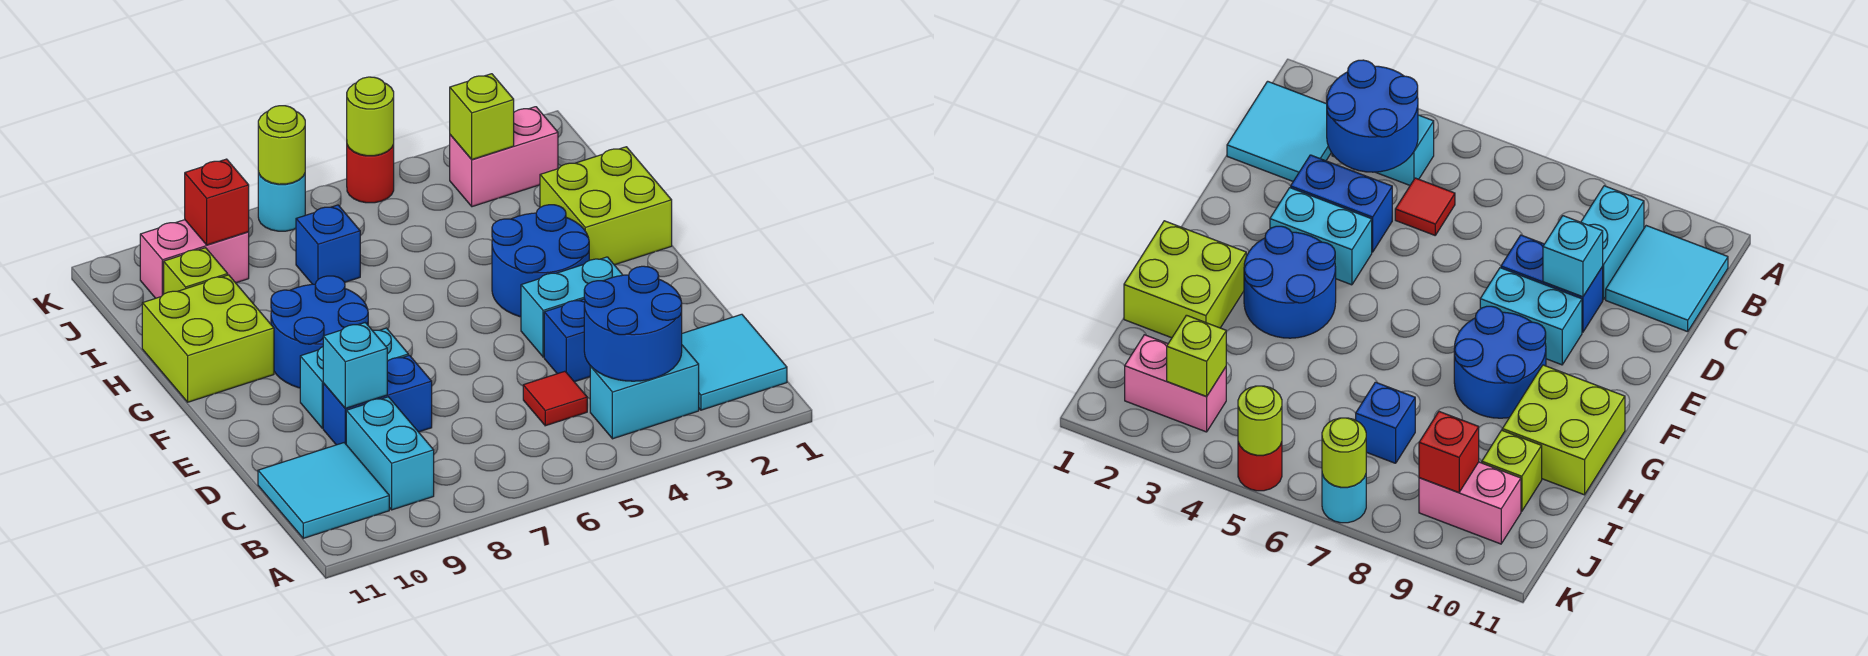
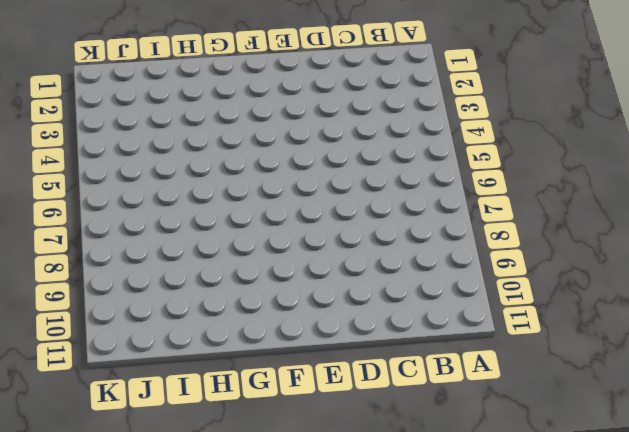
none -> cyan tile B1:C2 level 1
none -> cyan brick B3:B4 level 1
none -> cyan brick B9:C9 level 1

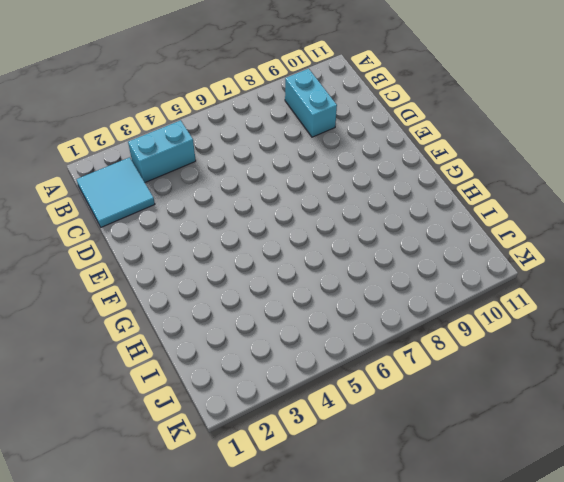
none -> cyan tile B10:C11 level 1
none -> red tile C5 level 1
none -> blue brick D3:D4 level 1

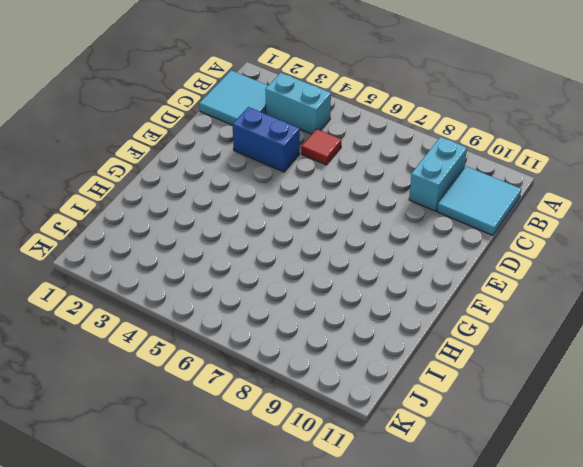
none -> blue brick D8:D9 level 1
none -> cyan brick E3:E4 level 1
none -> cyan brick E8:E9 level 1

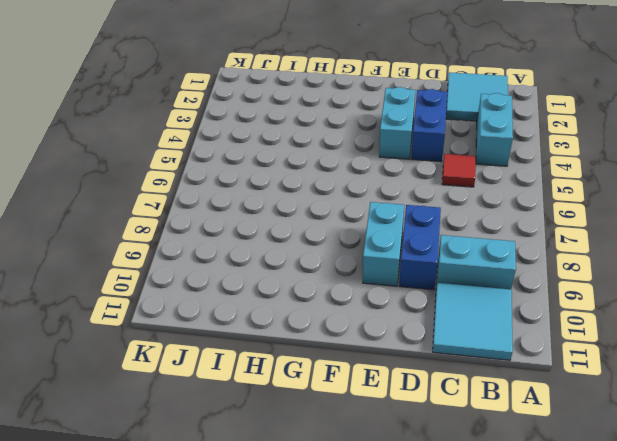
none -> blue round brick F3:G4 level 1
none -> blue round brick F8:G9 level 1
none -> lime brick G1:H2 level 1

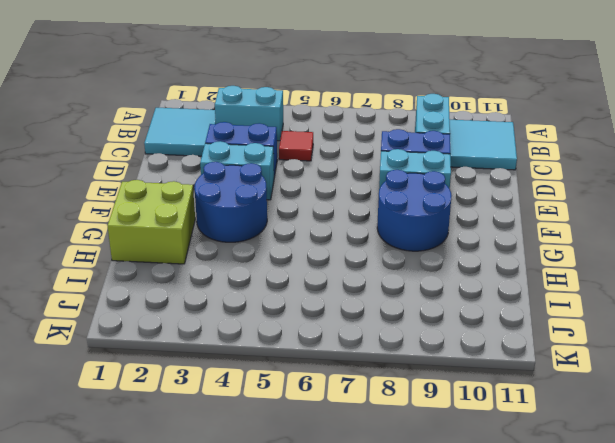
none -> lime brick G10:H11 level 1
none -> blue brick I7 level 1
none -> lime brick I10 level 1

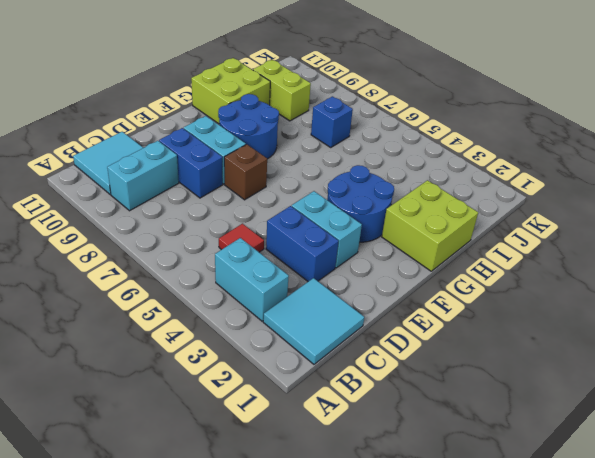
brown brick E7 level 1 -> none
lime brick I9:I10 level 1 -> lime brick I10 level 1
none -> pink brick J2:J3 level 1
none -> pink brick J9:J10 level 1
none -> red round brick K5 level 1

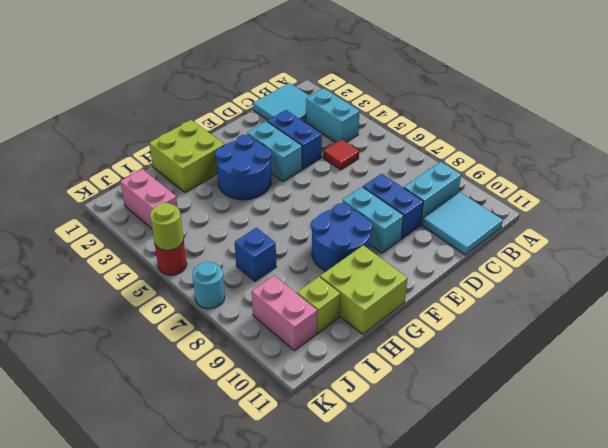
none -> blue round brick B3:C4 level 2
none -> cyan brick D9 level 2
none -> lime brick J3 level 2

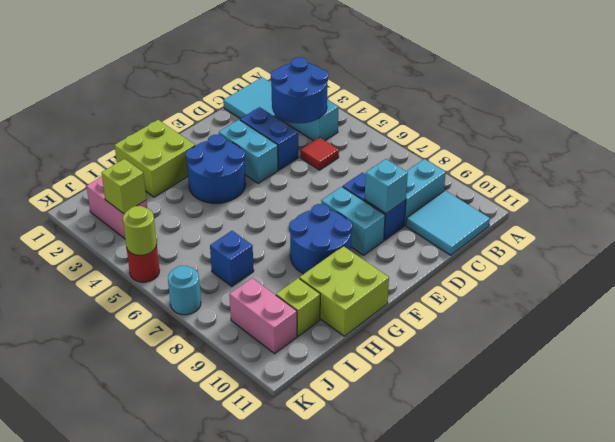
none -> red brick J9 level 2
none -> lime round brick K7 level 2

